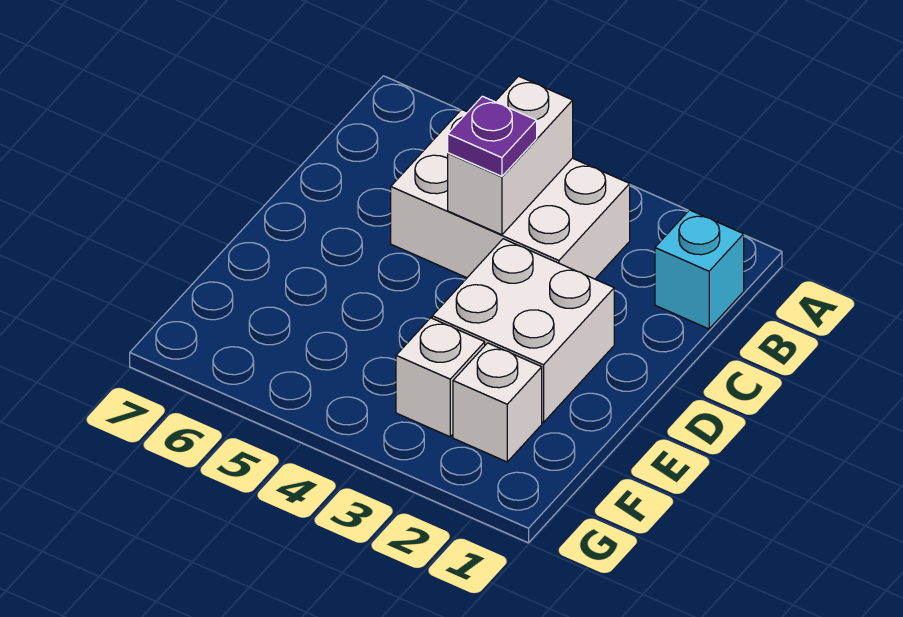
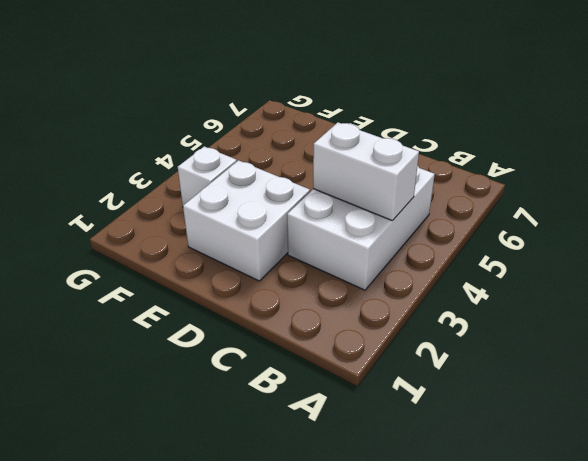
none -> cyan brick B1 level 1
none -> white brick F2 level 1

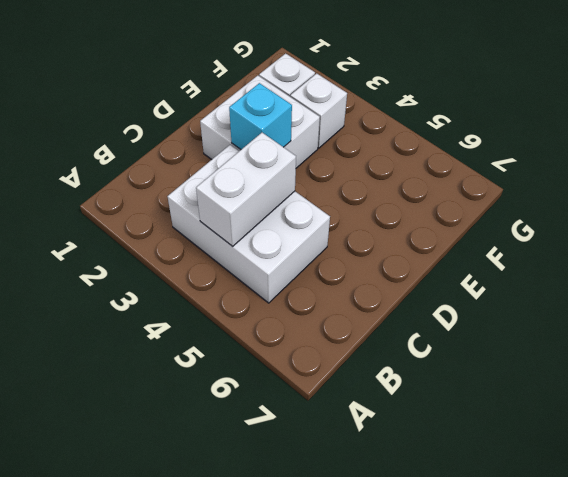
cyan brick D3 level 2 -> cyan brick B1 level 1
none -> purple plate C4 level 3

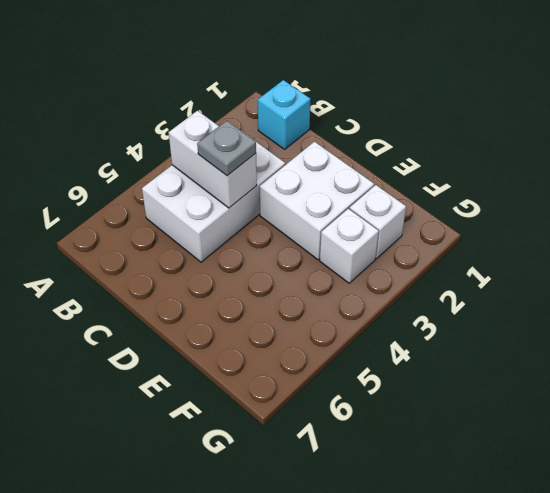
grey plate C4 level 3 -> purple plate C4 level 3

